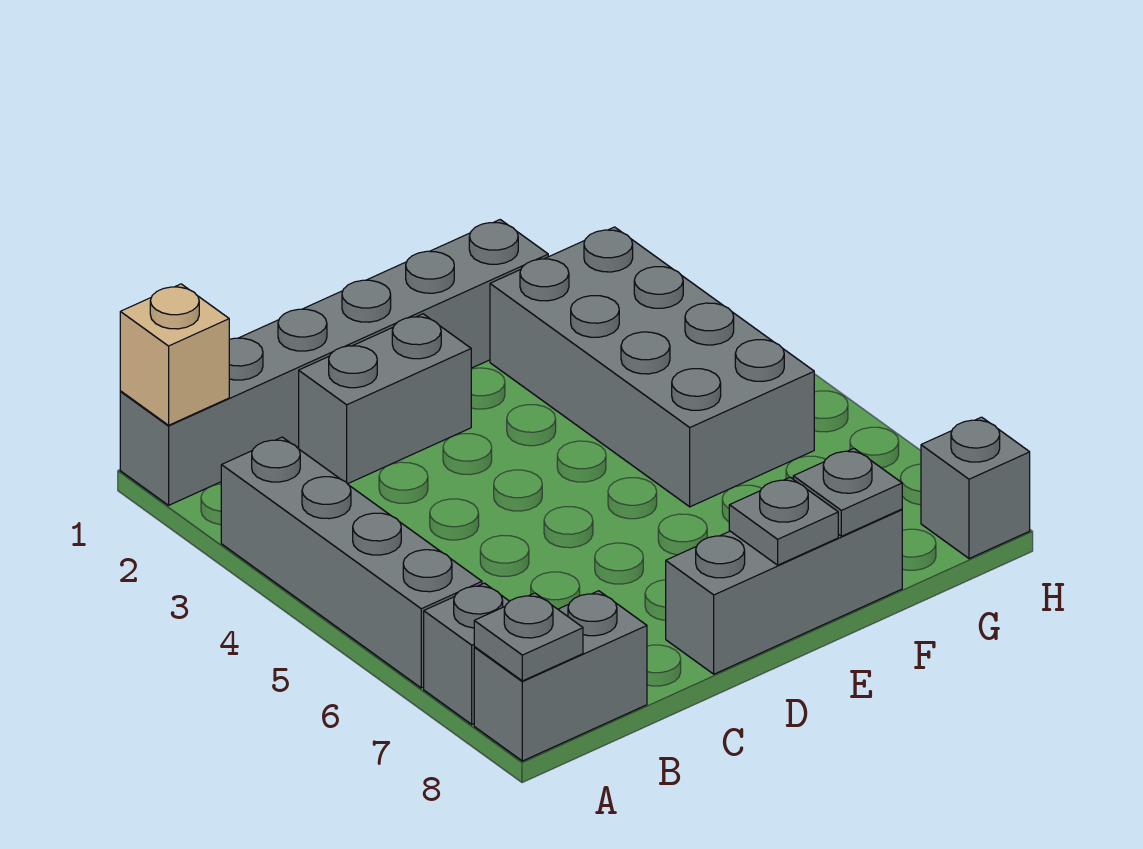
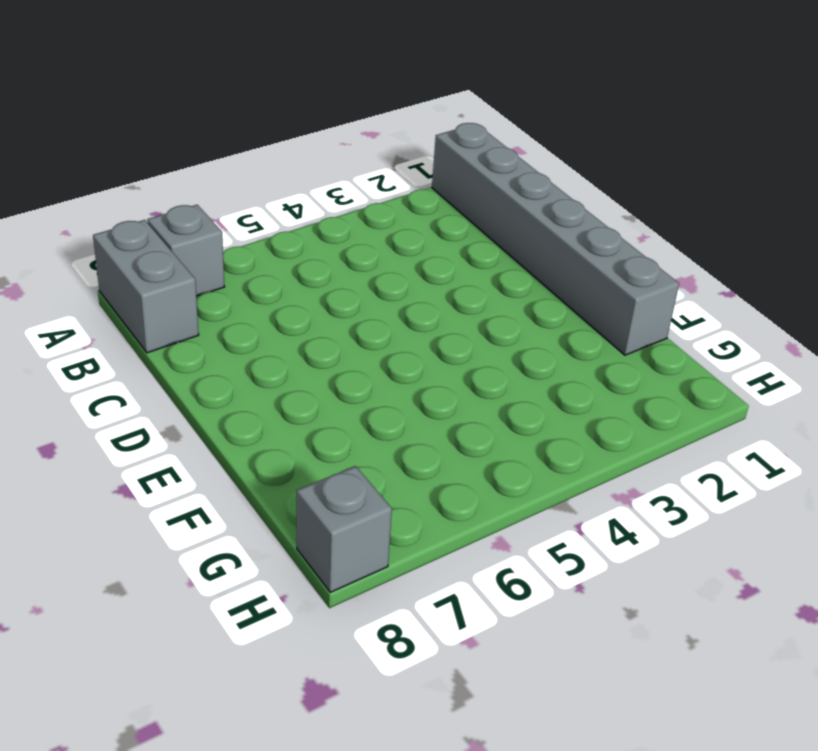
none -> grey brick A3:A6 level 1
none -> grey brick C2:D2 level 1
none -> grey brick D8:F8 level 1

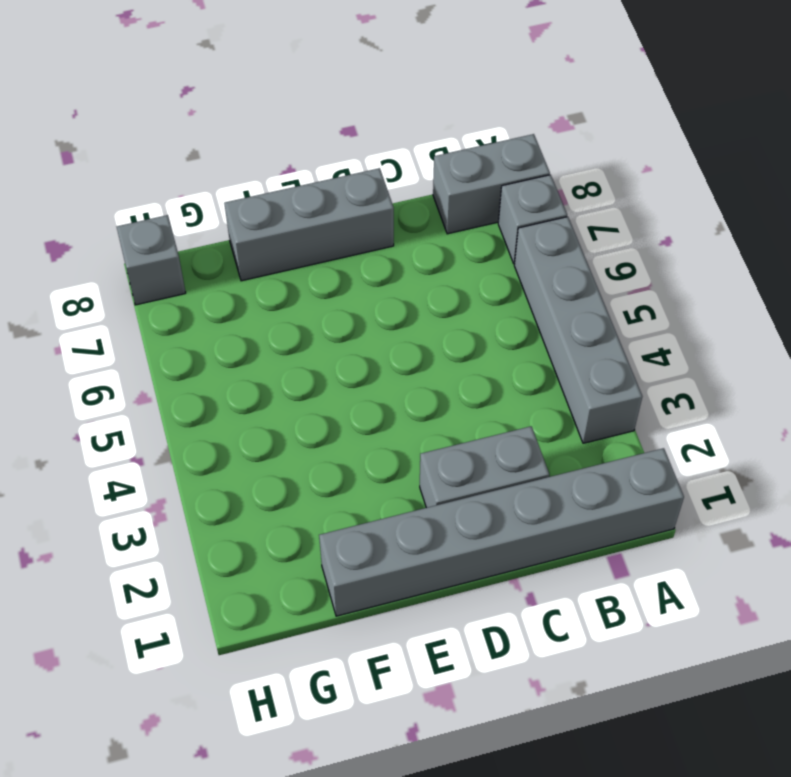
none -> grey brick F2:G5 level 1
none -> tan brick A1 level 2
none -> grey plate A8 level 2

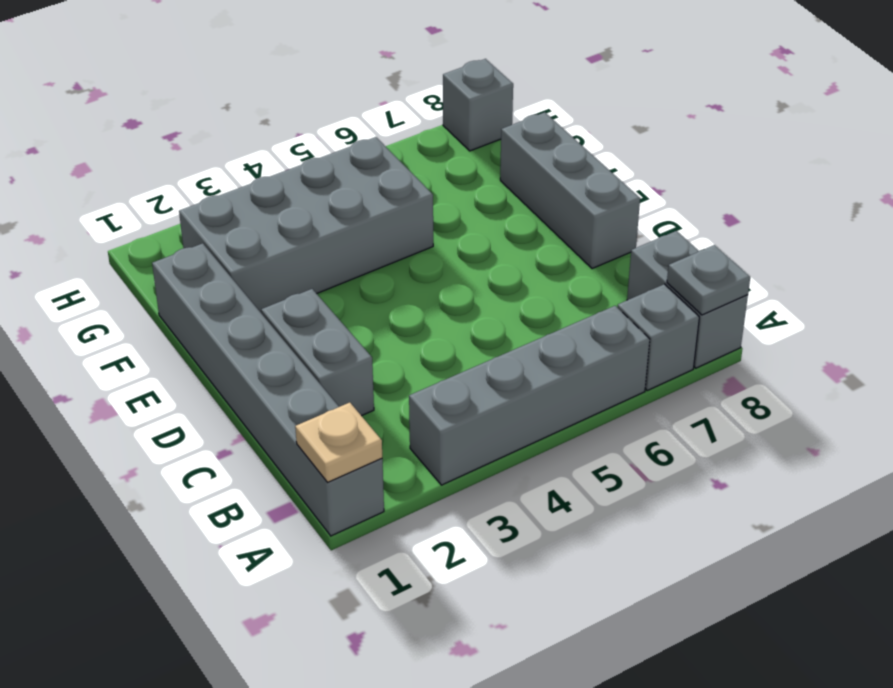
tan plate A1 level 2 -> tan brick A1 level 2
none -> grey plate E8 level 2
none -> grey plate F8 level 2

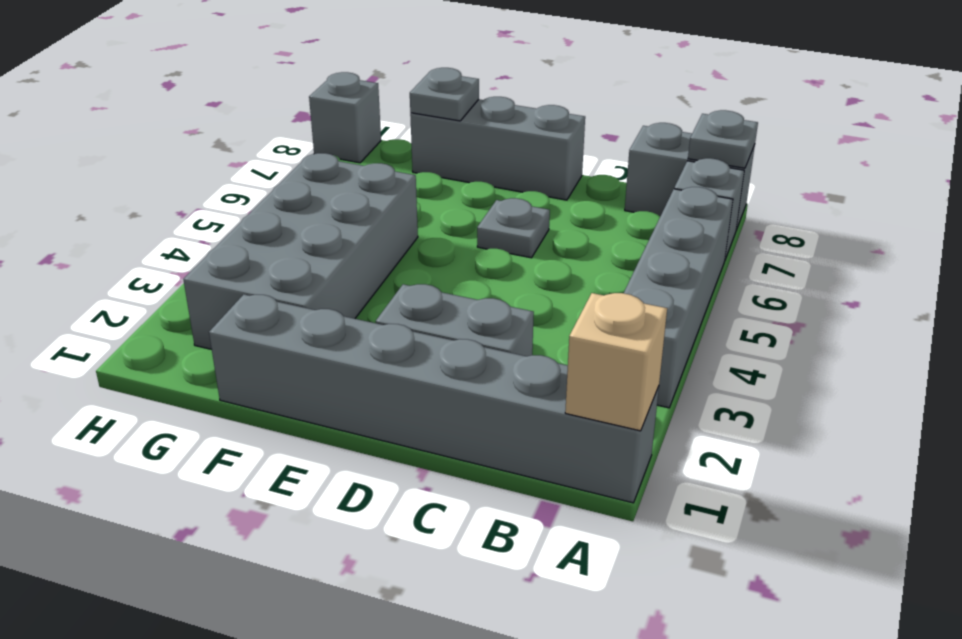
grey plate D6 level 1 -> grey plate E8 level 2

